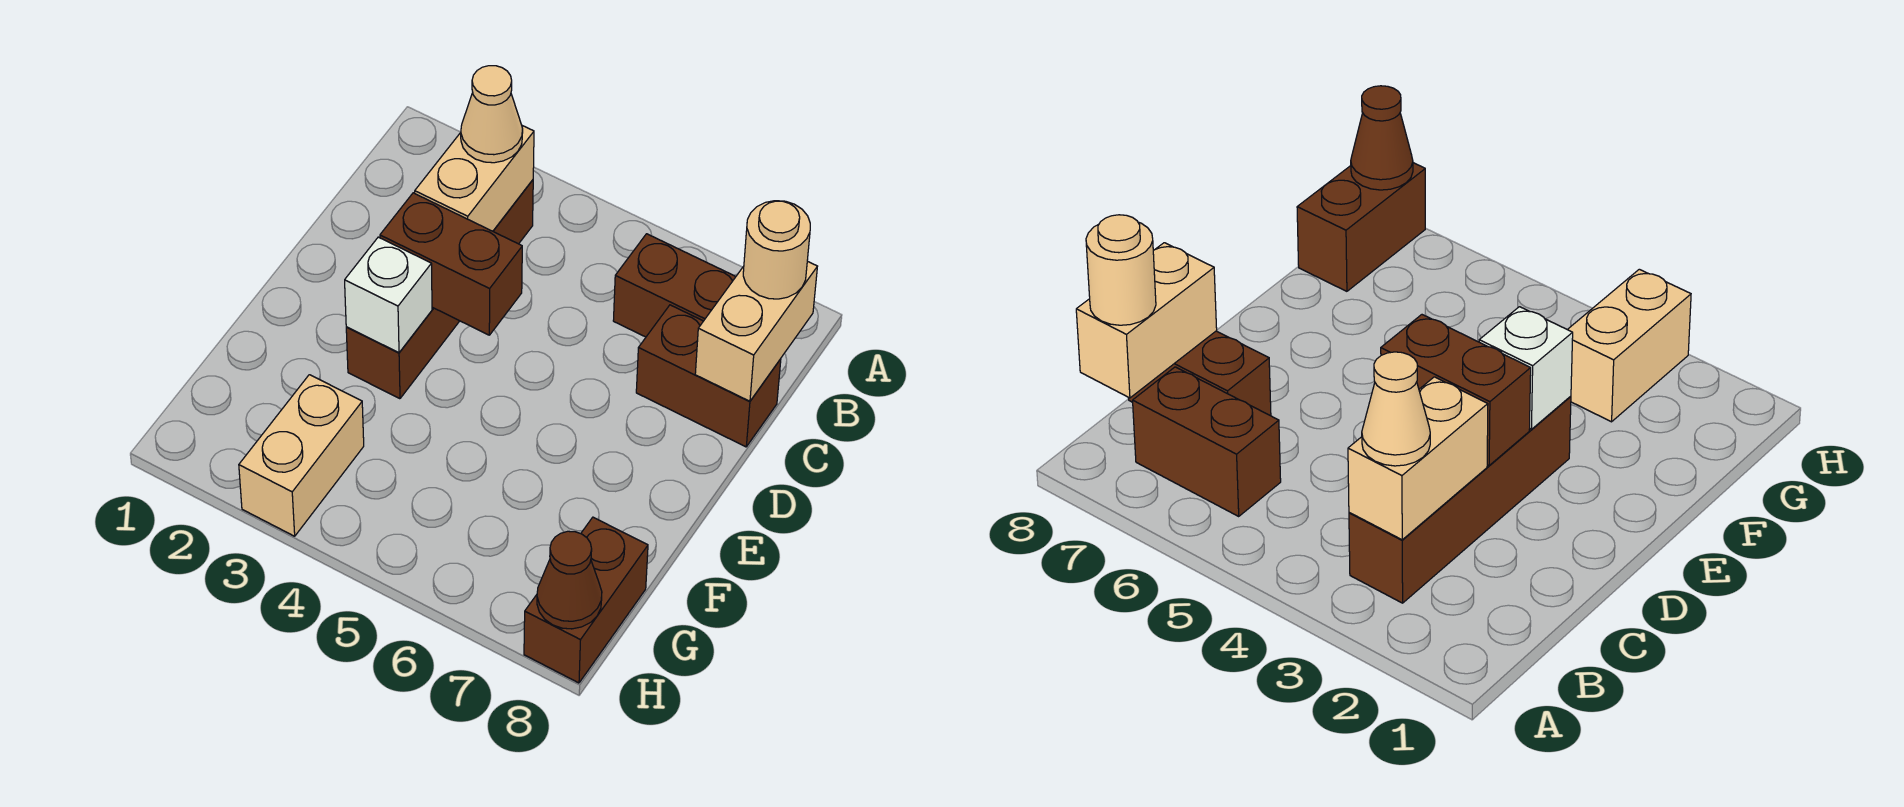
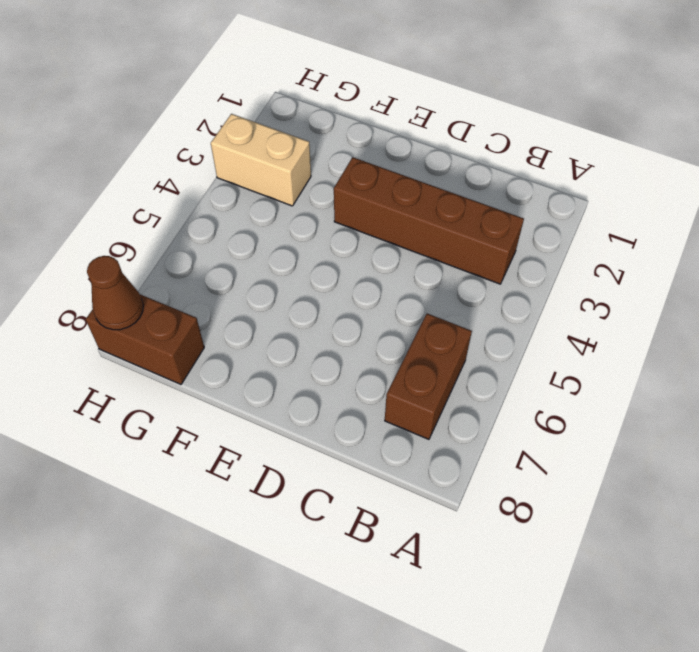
none -> brown brick C7:C8 level 1
none -> tan brick B3:C3 level 2
none -> tan brick B8:C8 level 2

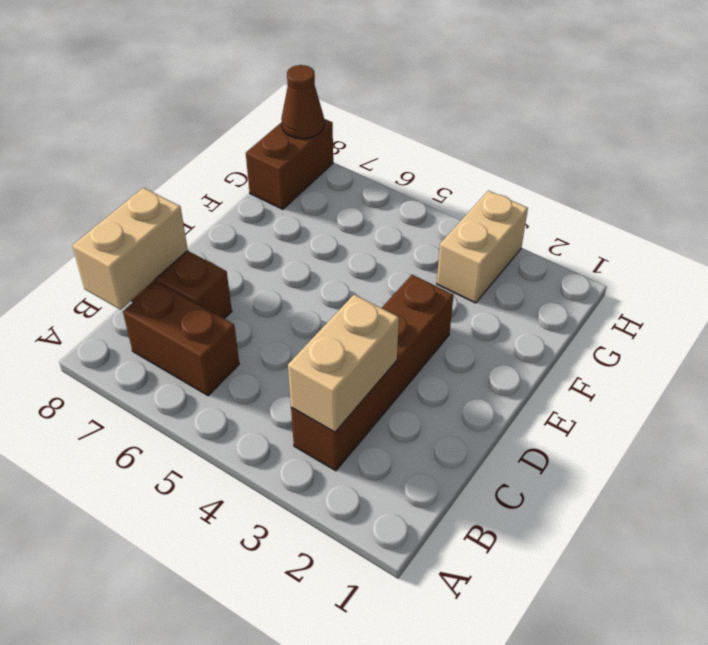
none -> brown brick D3:D4 level 2
none -> white brick E3 level 2
none -> tan cone B3 level 3

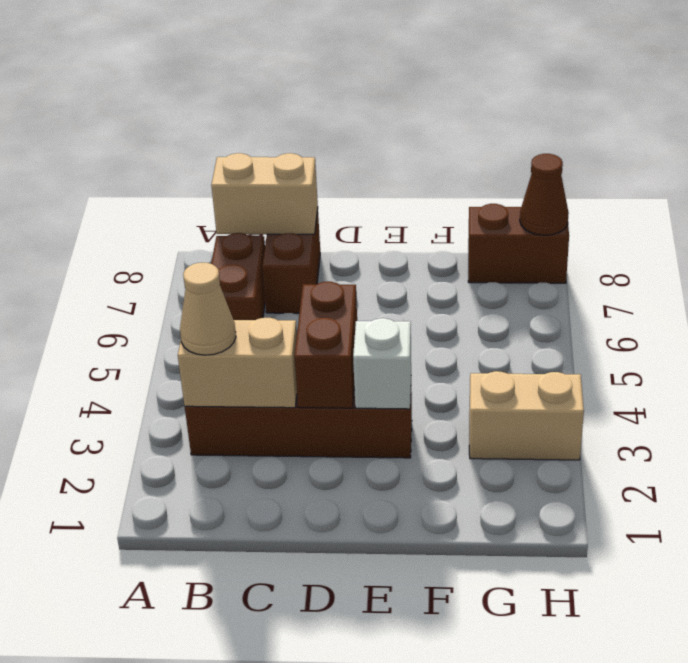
none -> tan round brick B8 level 3

